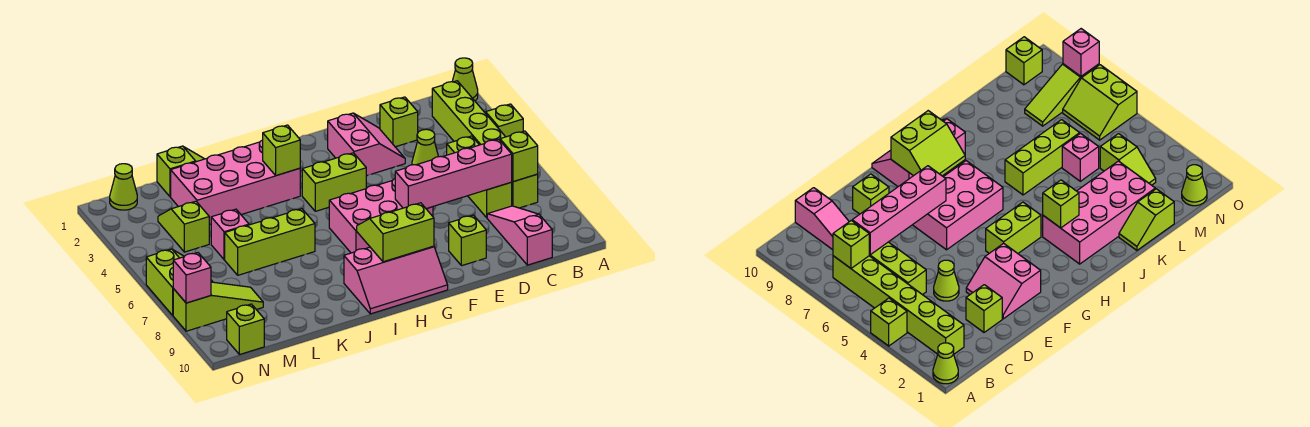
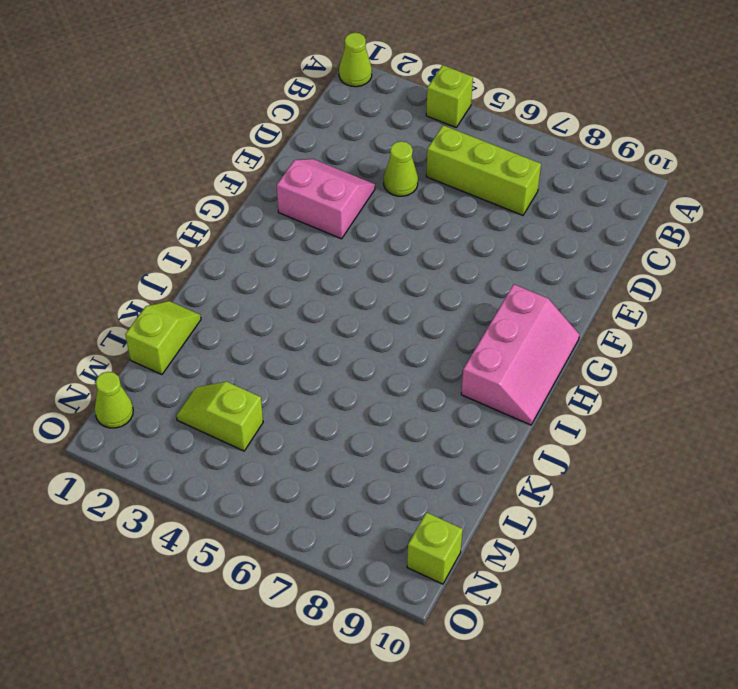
none -> lime brick B2:B7 level 1
none -> pink slope C8:C10 level 1 top 10
none -> lime brick D2 level 1

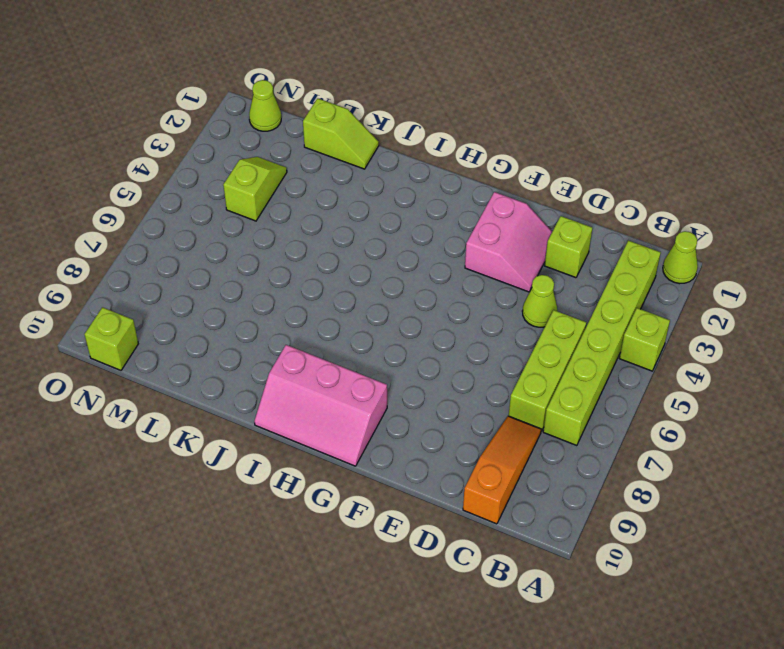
orange slope C8:C10 level 1 top 10 -> pink slope C8:C10 level 1 top 10
none -> lime brick E9 level 1
none -> pink brick F6:H7 level 1
none -> lime brick G4:H4 level 1

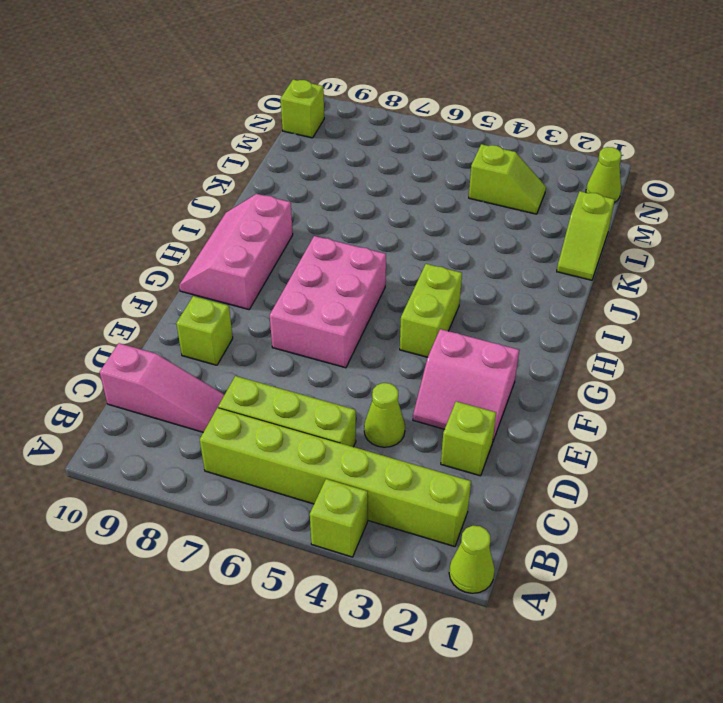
none -> pink brick I2:L3 level 1
none -> lime brick J6:L6 level 1
none -> pink brick L5 level 1

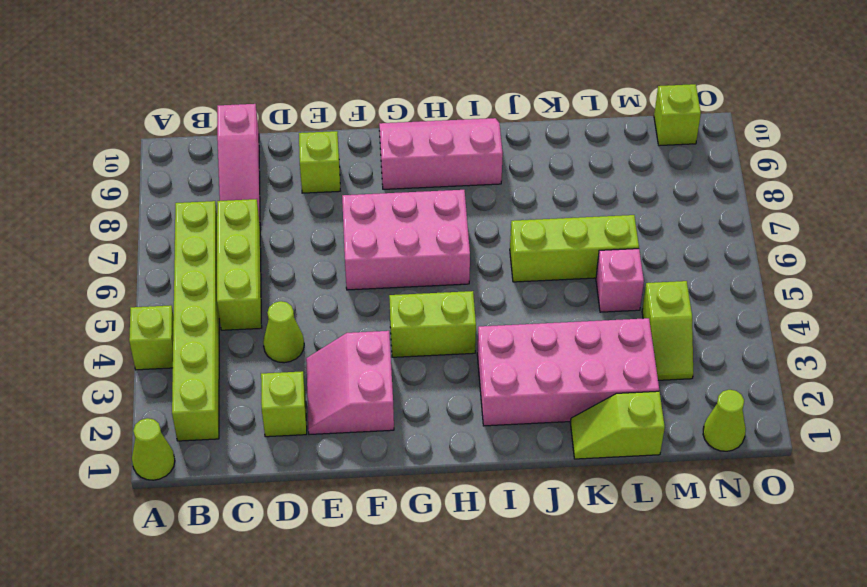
none -> lime slope M8:O8 level 1 top O
none -> lime slope N6:O7 level 1 top O
none -> lime brick B7 level 2

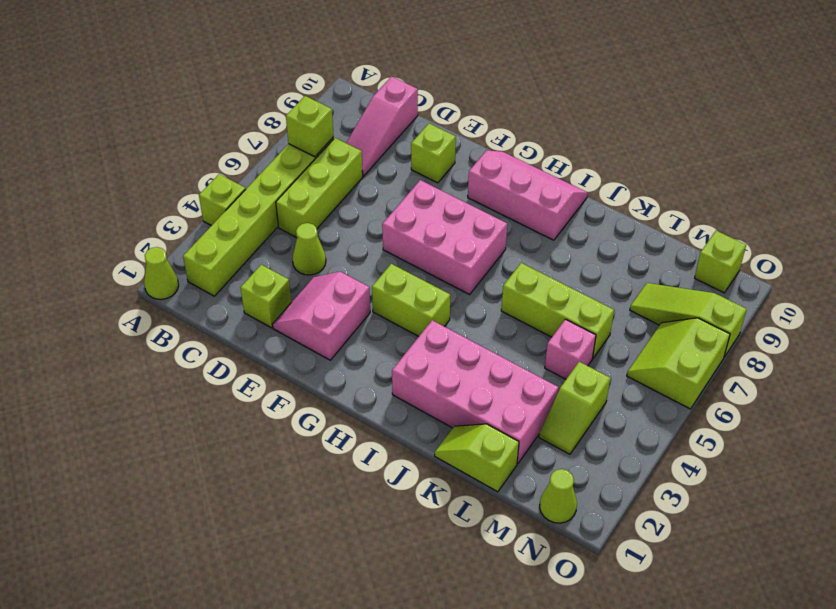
none -> pink brick C7:F7 level 2
none -> lime slope G8:H9 level 2 top 9
none -> lime brick I3 level 2

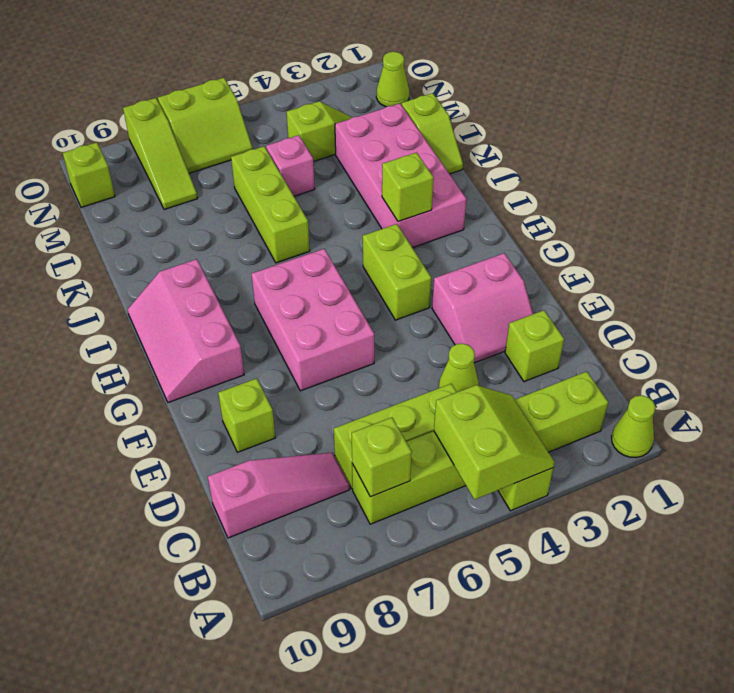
lime slope A4:B5 level 2 top 5 -> lime slope G8:H9 level 2 top 9
none -> pink brick C7:F7 level 2
none -> pink brick O8 level 2

